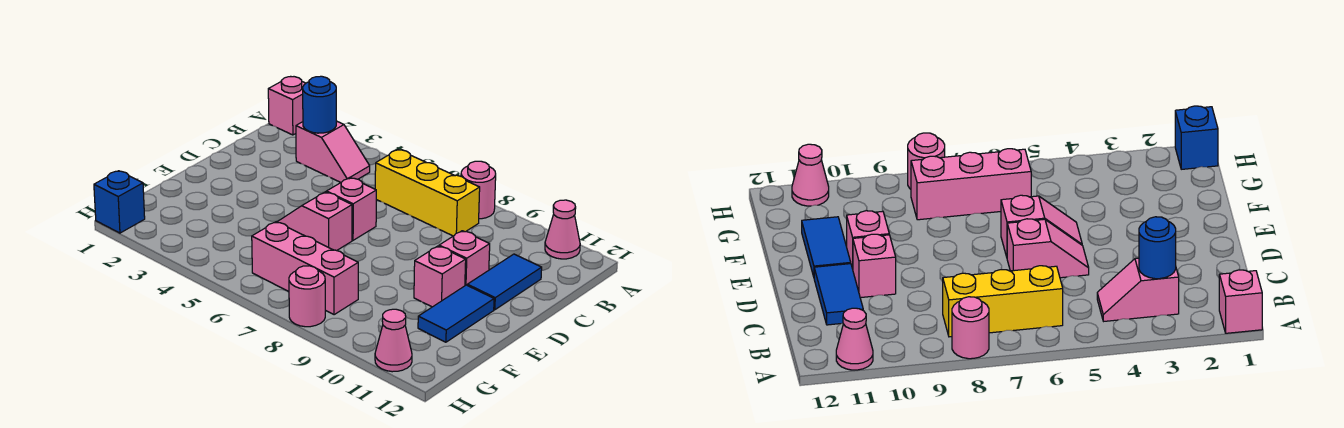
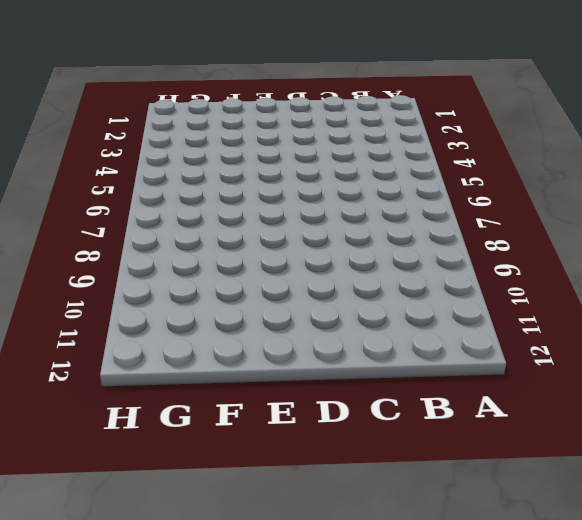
none -> pink brick A1 level 1
none -> pink round brick A8 level 1
none -> pink cone A11 level 1

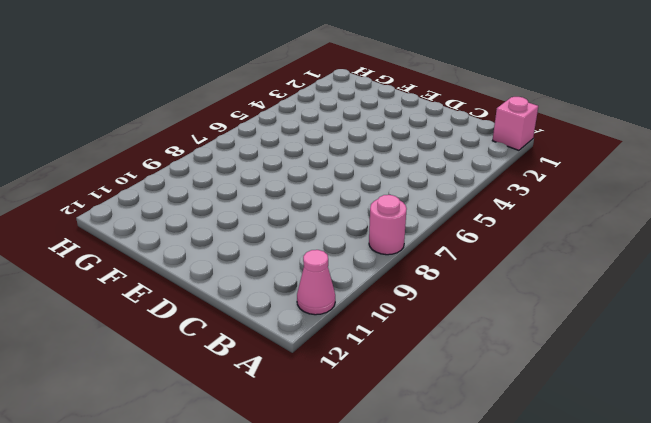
none -> pink slope B3:B4 level 1 top 3
none -> yellow brick B6:B8 level 1
none -> blue tile C11:D11 level 1

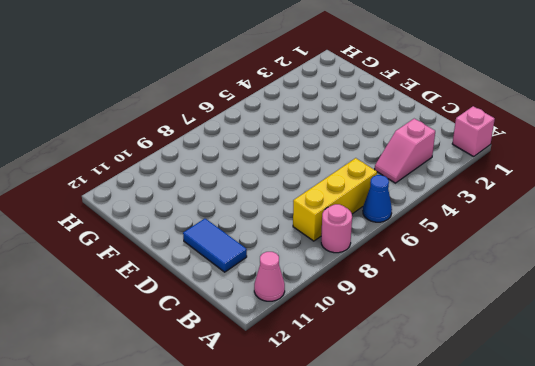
blue cone A6 level 1 -> none
none -> pink slope D5:D6 level 1 top 6
none -> pink brick D10 level 1
none -> pink slope E5:E6 level 1 top 6

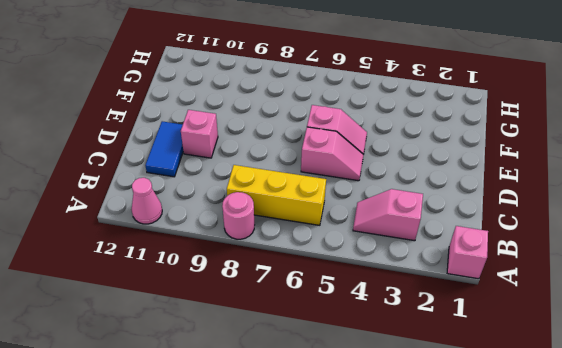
none -> pink brick E10 level 1
none -> blue tile E11:F11 level 1
none -> pink brick G6:G8 level 1

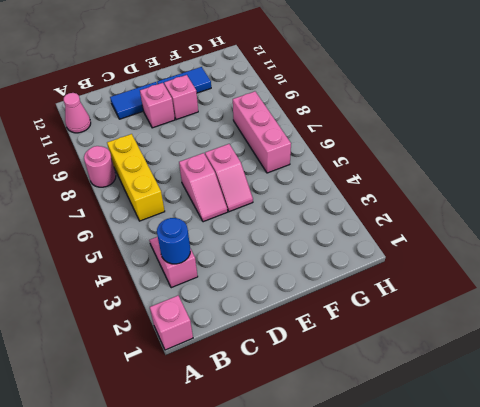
none -> blue brick H1 level 1
none -> pink round brick H8 level 1
none -> pink cone H11 level 1

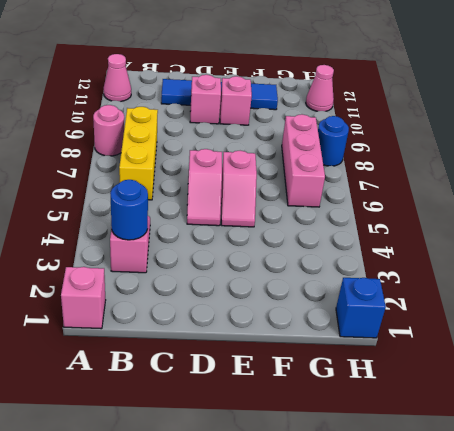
blue round brick H8 level 1 -> pink round brick H8 level 1

